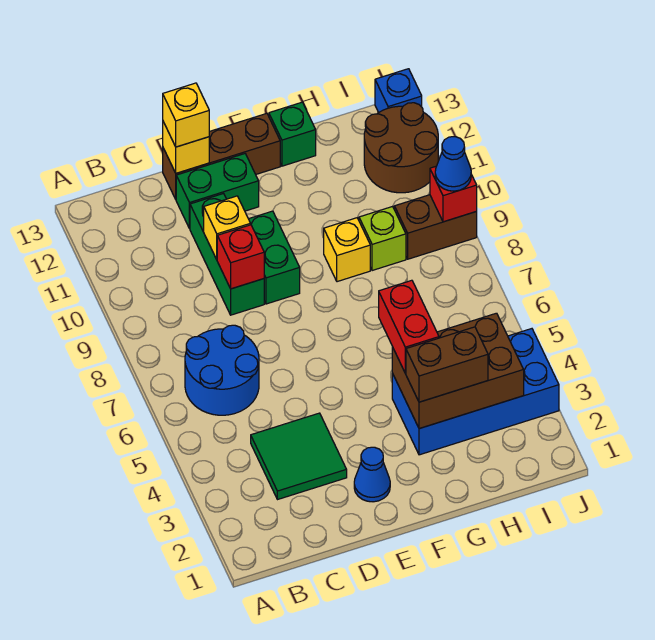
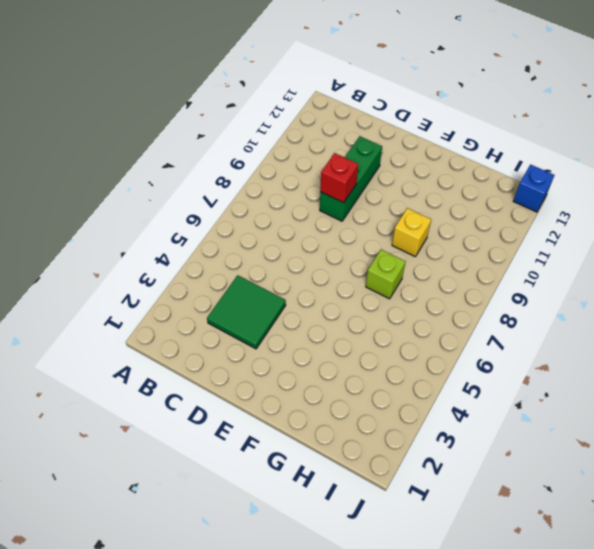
lime brick G7 level 1 -> lime brick H9 level 1
none -> blue round brick B6:C7 level 1
none -> green brick D12:E12 level 1
none -> brown brick D13:F13 level 1

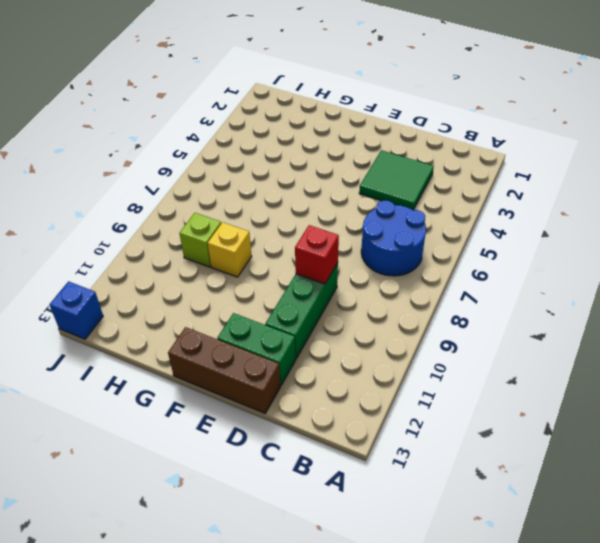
none -> blue cone E2 level 1
none -> green brick E9:E10 level 1
none -> blue brick G3:J4 level 1

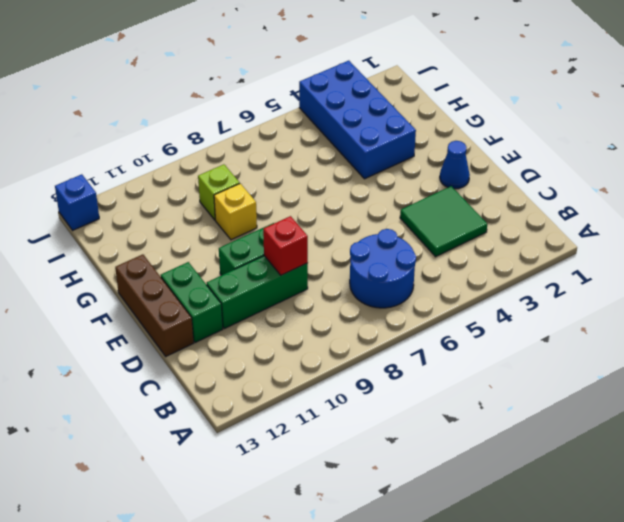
none -> green brick G13 level 1
none -> brown brick I9:J9 level 1
none -> brown round brick I11:J12 level 1

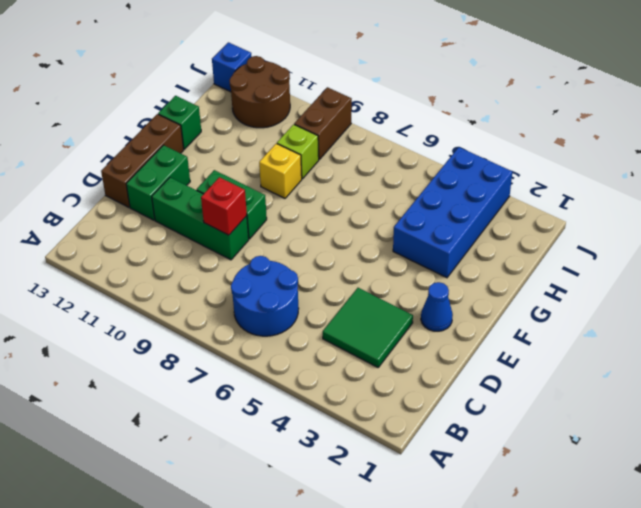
none -> yellow brick D10 level 2
none -> yellow brick D13 level 2
none -> brown brick G3:I4 level 2

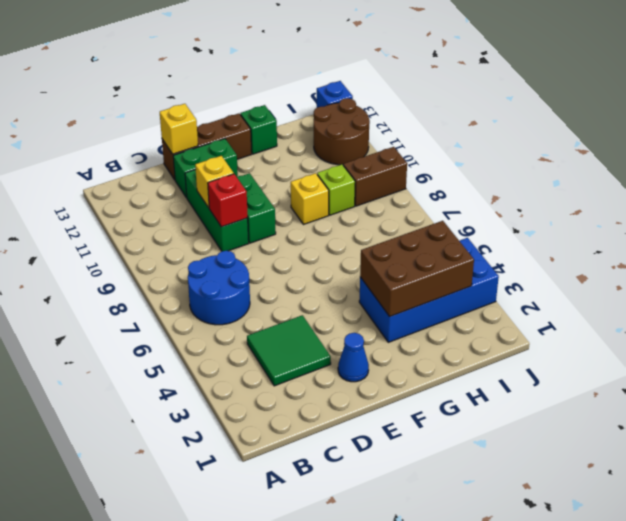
none -> red brick J9 level 2
none -> yellow brick D13 level 3
none -> brown brick G3:H3 level 3

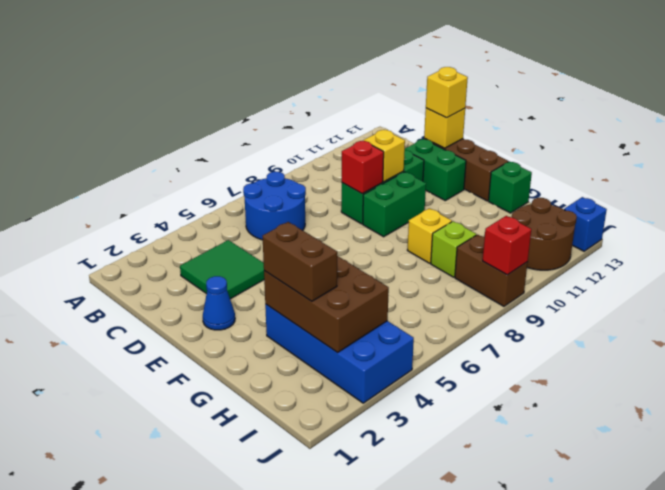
none -> red brick G4:G5 level 3
none -> blue cone J9 level 3

